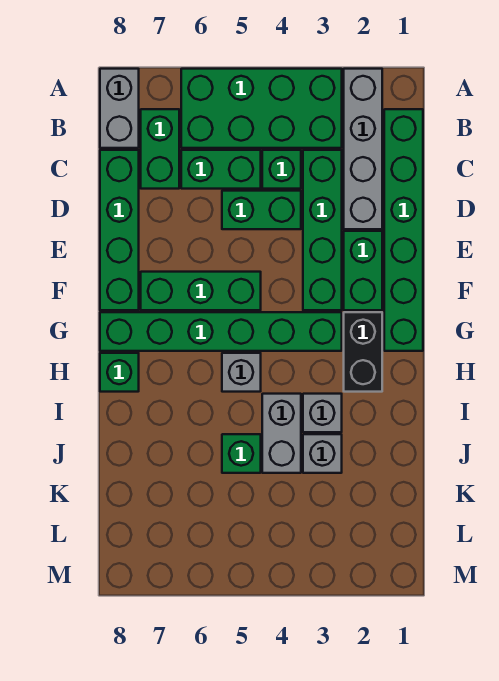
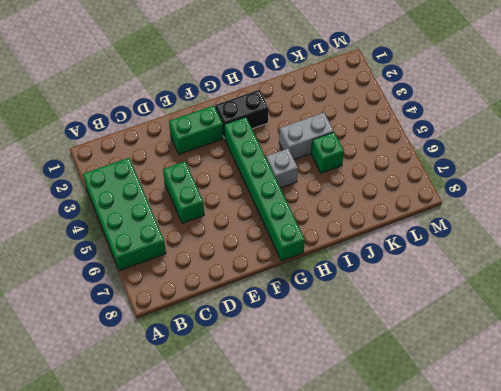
none -> grey brick A2:D2 level 1
none -> grey brick A8:B8 level 1
none -> green brick B1:G1 level 1

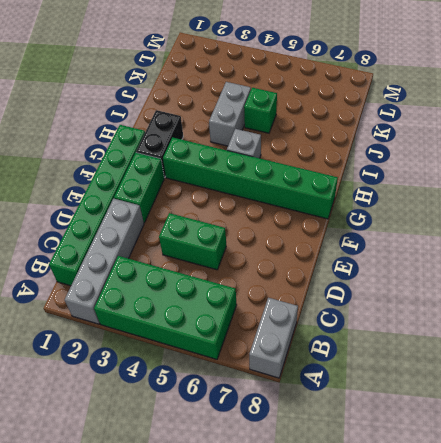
none -> green brick B7:C7 level 1
none -> green brick C3:F3 level 1
none -> green brick C4 level 1

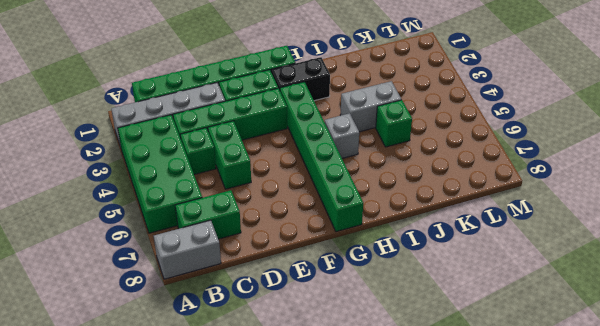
none -> green brick C5:C6 level 1
none -> green brick C8:F8 level 1
none -> green brick F5:F7 level 1

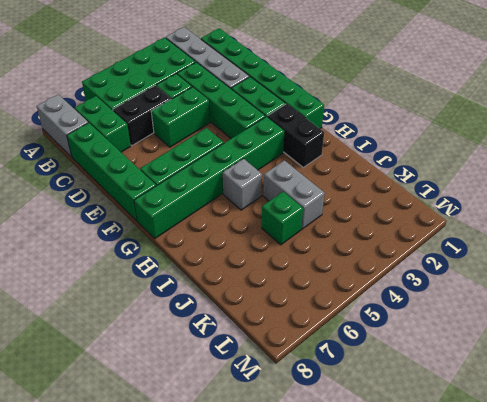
black brick C5:C6 level 1 -> green brick C5:C6 level 1
none -> green brick H8 level 1
none -> grey brick I3 level 1
none -> grey brick J3 level 1

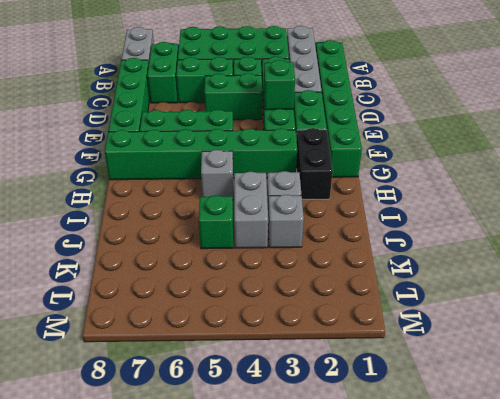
green brick E3 level 2 -> green brick H8 level 1

